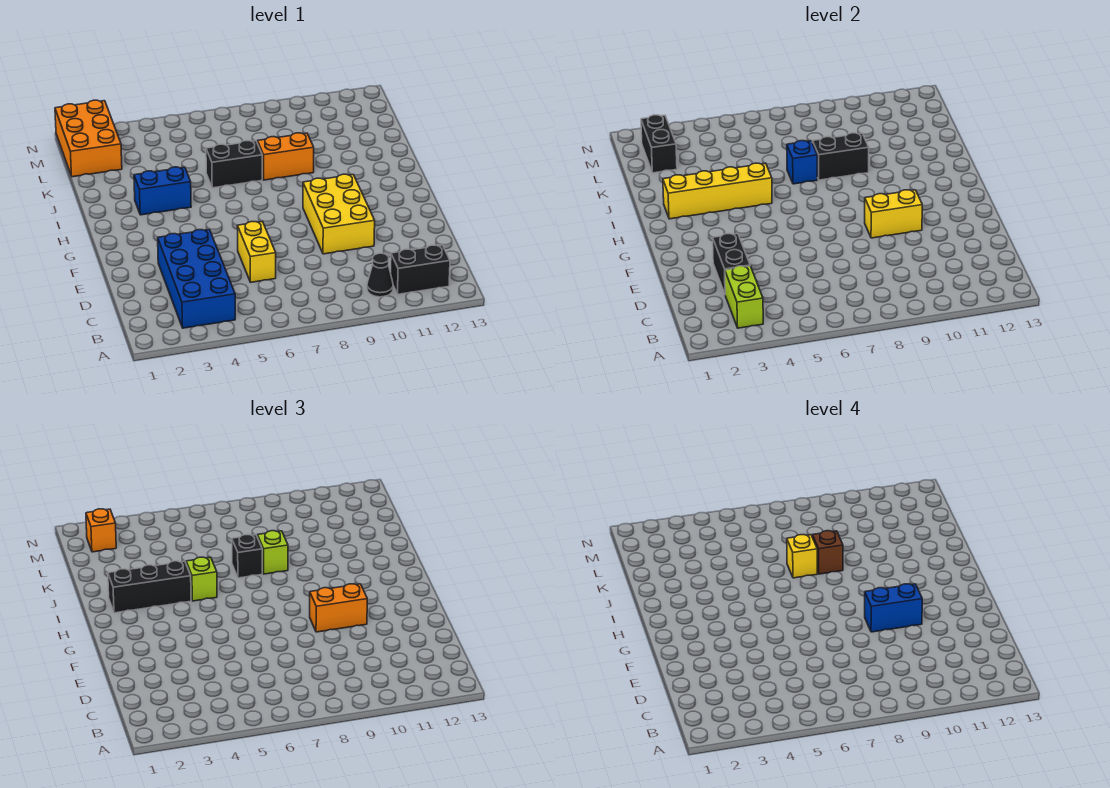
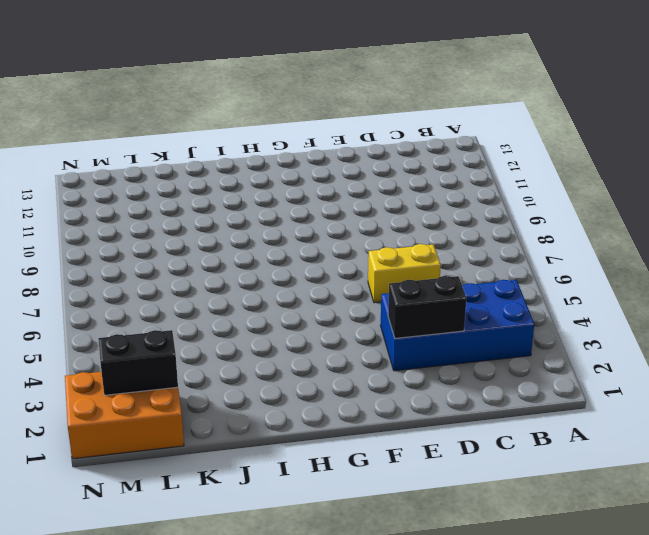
none -> black cone B10 level 1
none -> black brick B11:B12 level 1
none -> yellow brick E9:G10 level 1

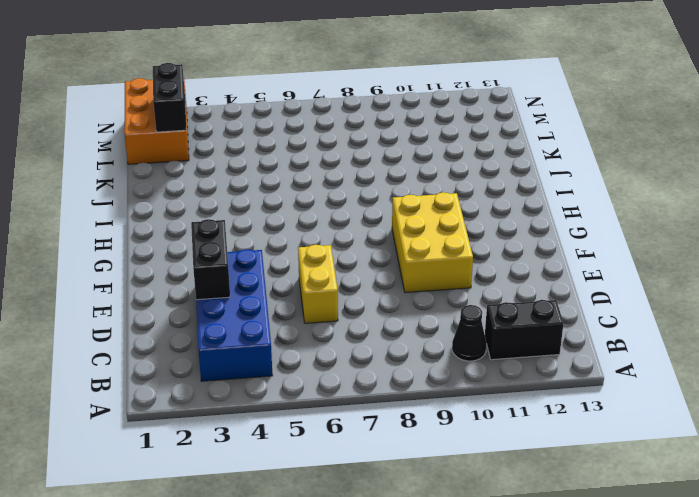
none -> blue brick I3:I4 level 1
none -> black brick J6:J7 level 1
none -> orange brick J8:J9 level 1

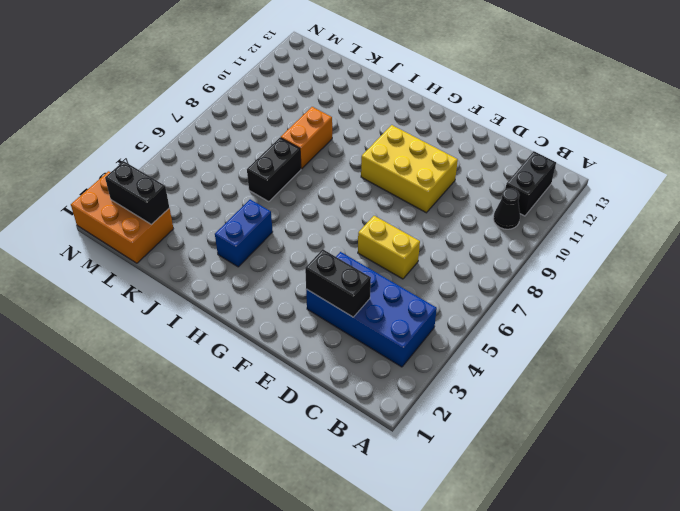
none -> lime brick B3:C3 level 2
none -> yellow brick F9:F10 level 2
none -> yellow brick I2:I5 level 2

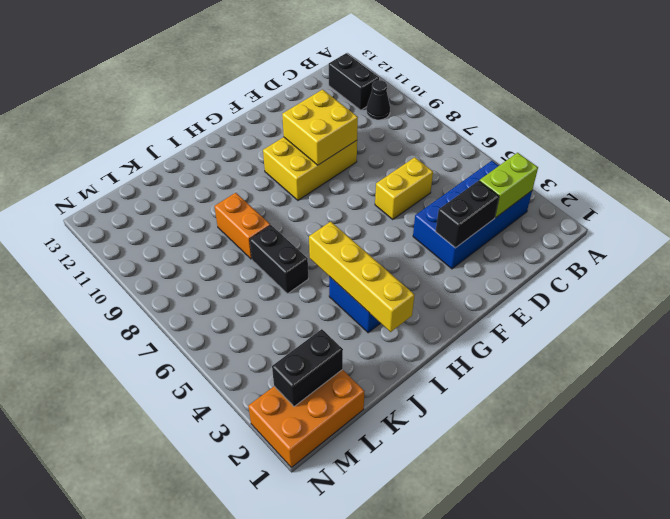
yellow brick E9:F10 level 2 -> yellow brick F9:F10 level 2
none -> blue brick J7 level 2
none -> black brick J8:J9 level 2
none -> orange brick F9:F10 level 3

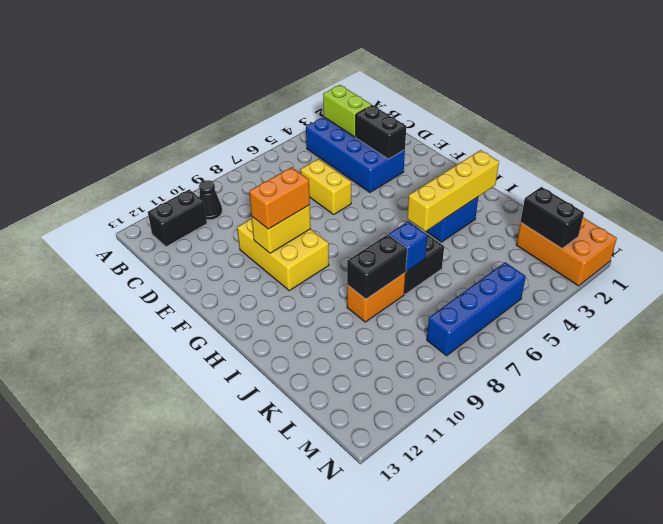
blue brick M5:M8 level 1 -> none
none -> black brick I2:I4 level 3
none -> lime brick I5 level 3
none -> black brick J7 level 3

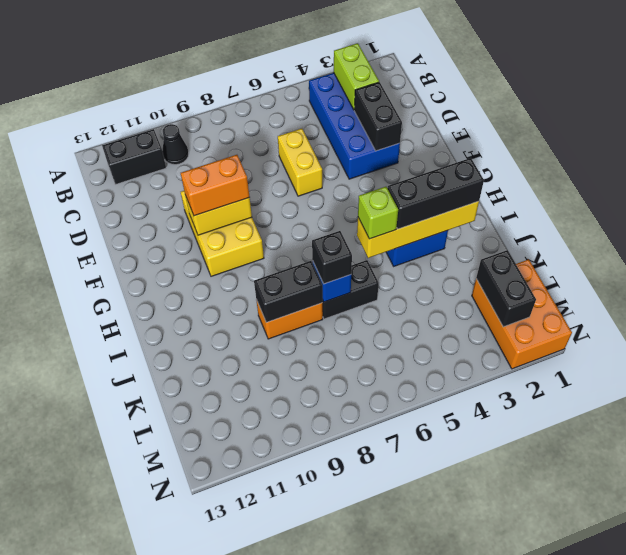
none -> lime brick J8 level 3
none -> orange brick M2 level 3
none -> blue brick F9:F10 level 4

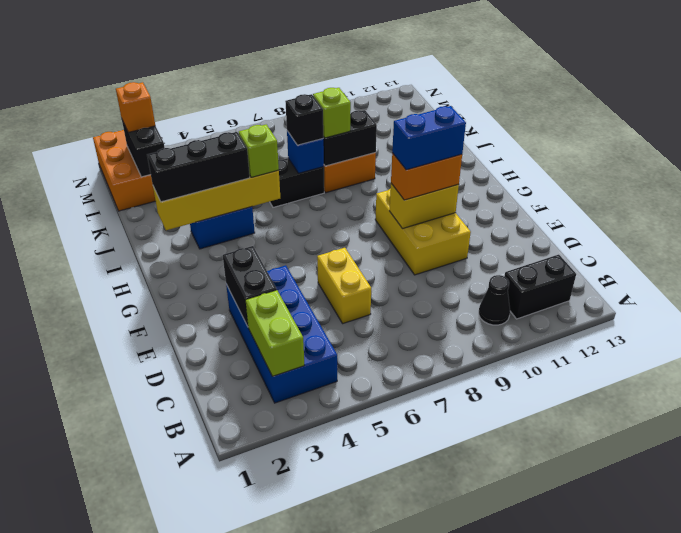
none -> yellow brick J7 level 4
none -> brown brick J8 level 4

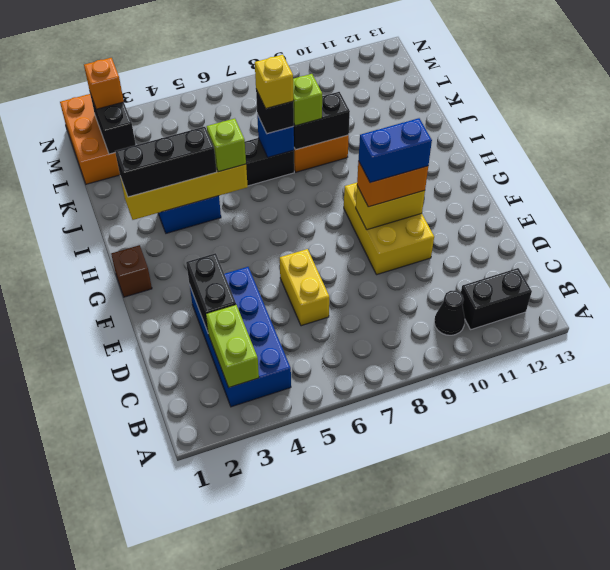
brown brick G1 level 1 -> brown brick J8 level 4

